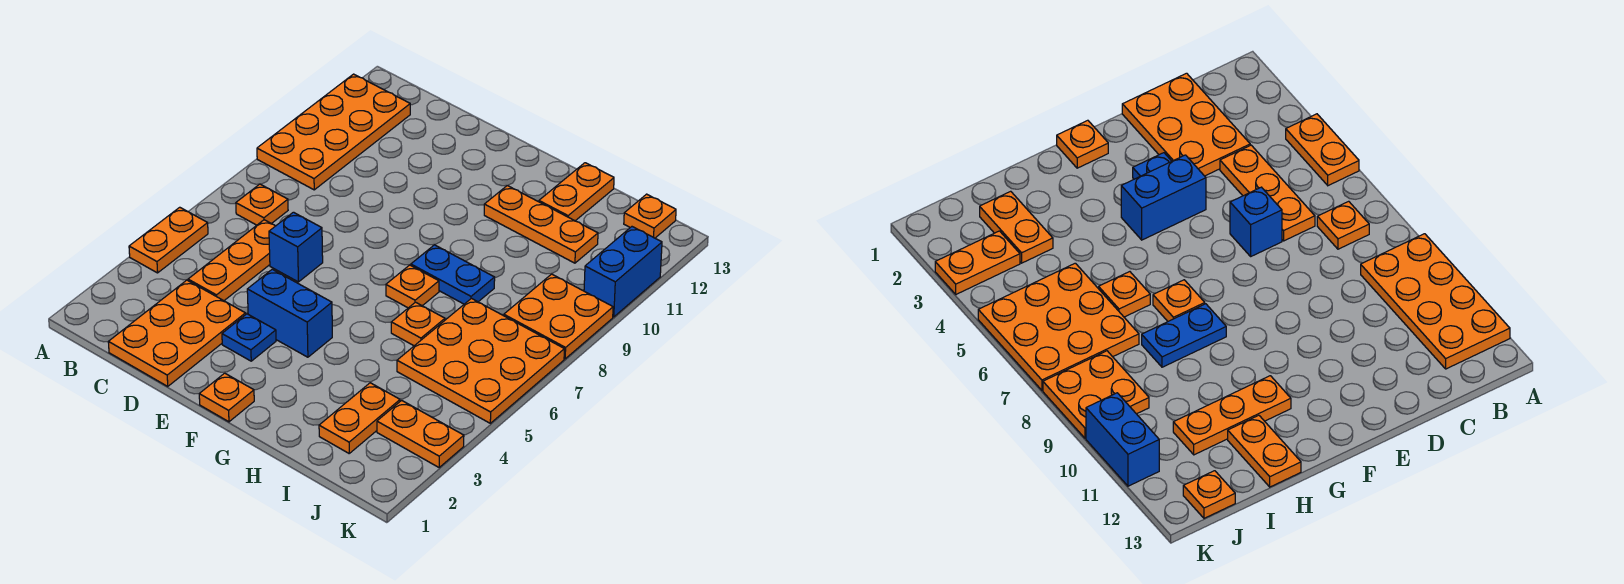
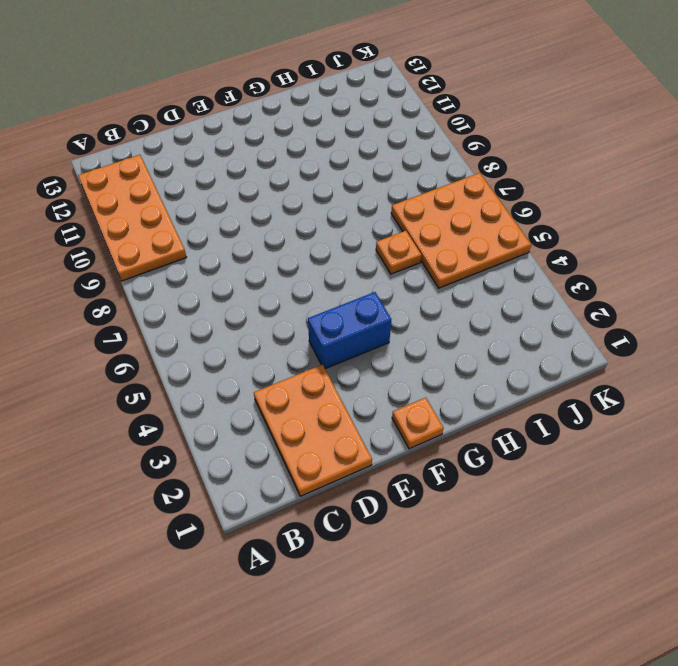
none -> orange plate A4:A5 level 1
none -> orange plate B7 level 1
none -> orange plate C4:C6 level 1

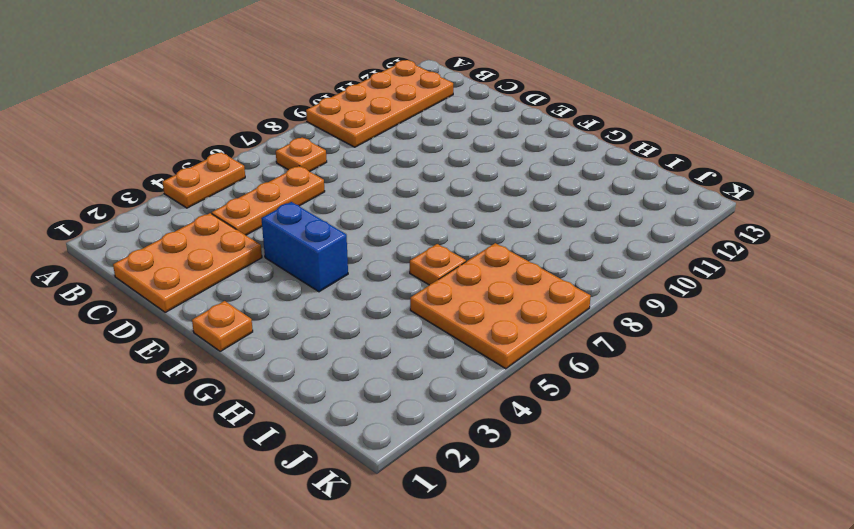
none -> blue brick D6 level 1
none -> blue plate E3 level 1
none -> orange plate G7 level 1

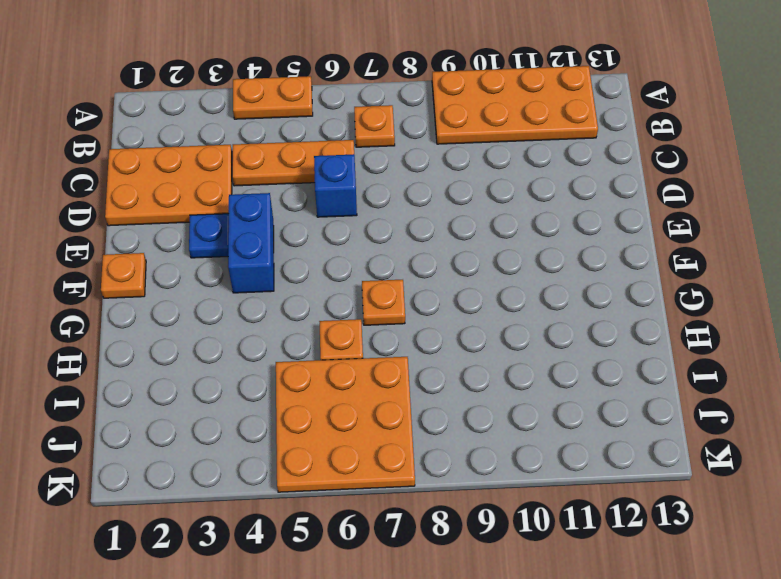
none -> blue plate G8:H8 level 1
none -> orange plate G11:I11 level 1
none -> orange plate H12:H13 level 1

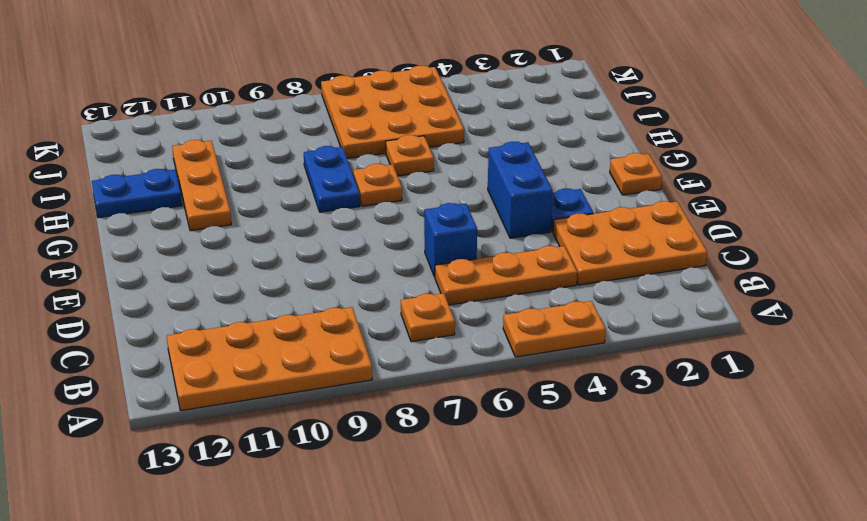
blue plate H12:H13 level 1 -> orange plate H12:H13 level 1
none -> orange plate I2:I3 level 1
none -> orange plate J3:K3 level 1
none -> orange plate J8:K9 level 1

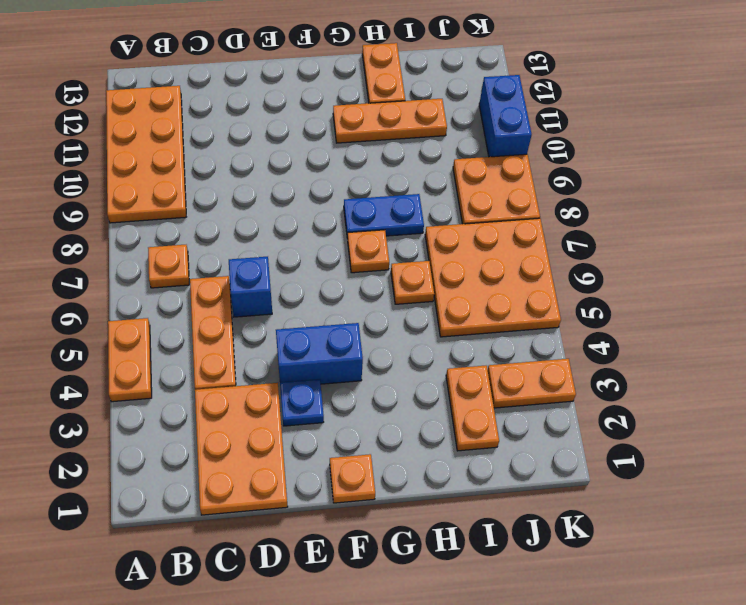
none -> orange plate J13 level 1

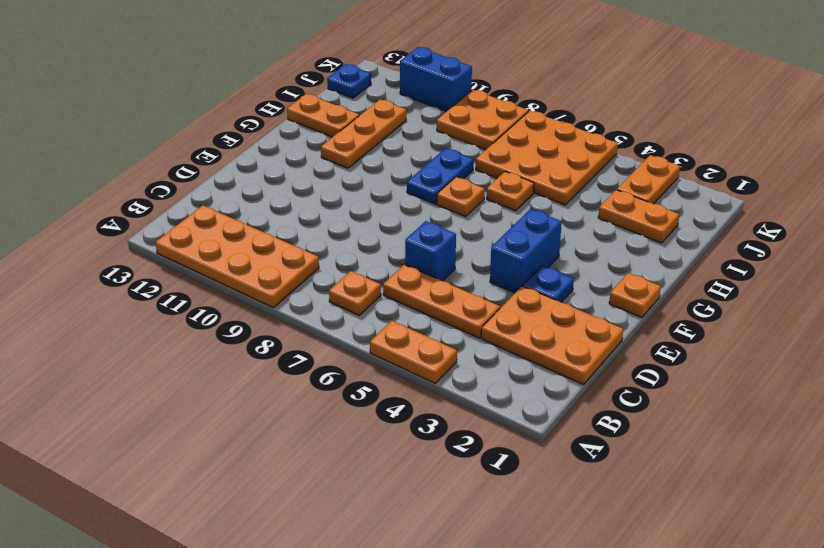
blue plate J13 level 1 -> orange plate J13 level 1

